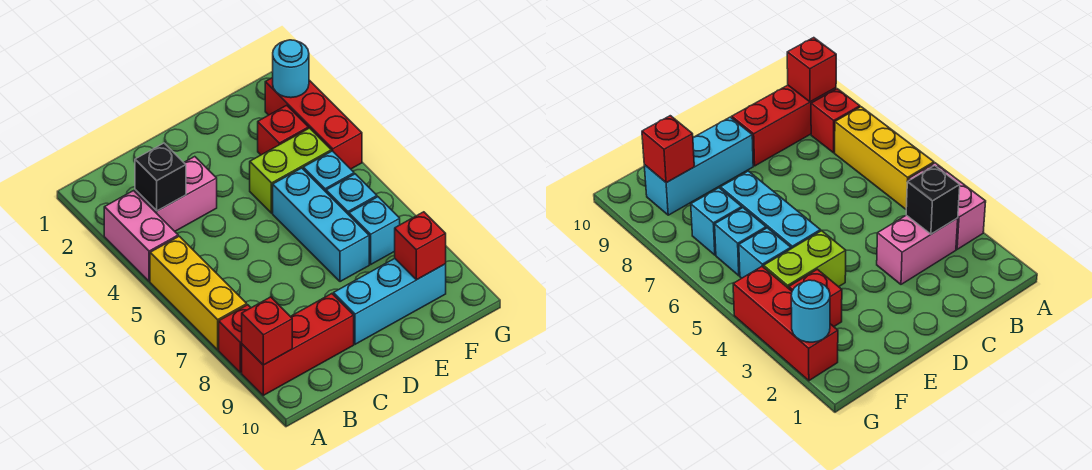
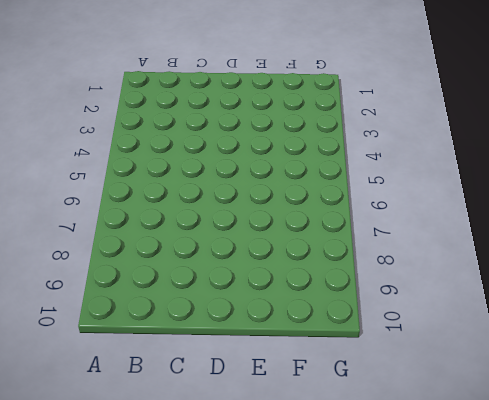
none -> pink brick A3:A4 level 1
none -> yellow brick A5:A7 level 1
none -> red brick A8 level 1

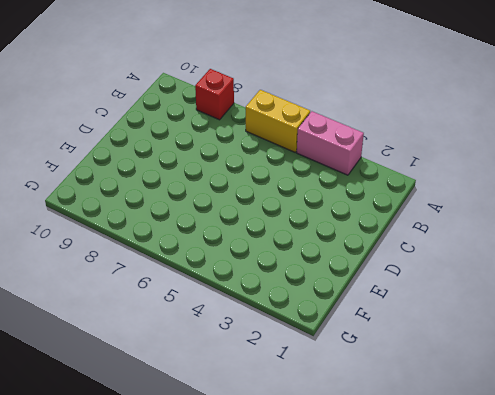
yellow brick A5:A6 level 1 -> yellow brick A5:A7 level 1
none -> red brick A9:C9 level 1
none -> pink brick B3:C3 level 1
none -> cyan brick D9:F9 level 1

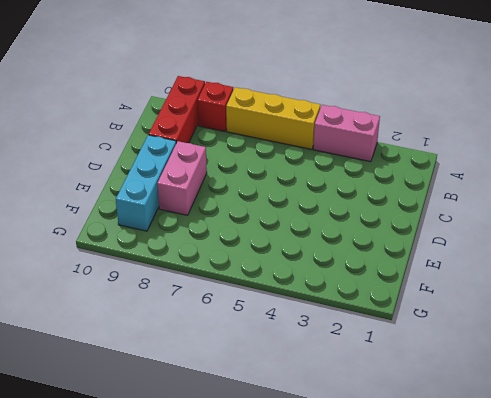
pink brick D8:E8 level 1 -> pink brick B3:C3 level 1
none -> lime brick E4:F4 level 1
none -> cyan brick E5:E7 level 1
none -> red brick F3 level 1

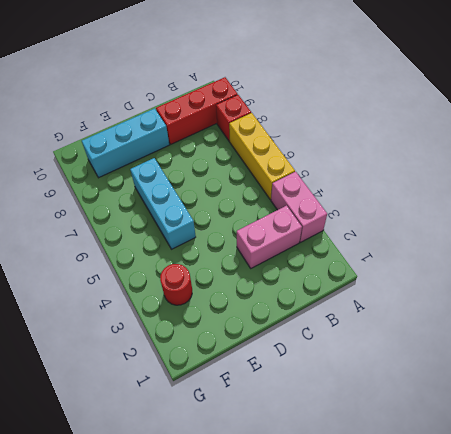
red round brick F3 level 1 -> red brick F3 level 1
none -> lime brick E4:F4 level 1
none -> cyan brick F5 level 1
none -> cyan brick F6 level 1

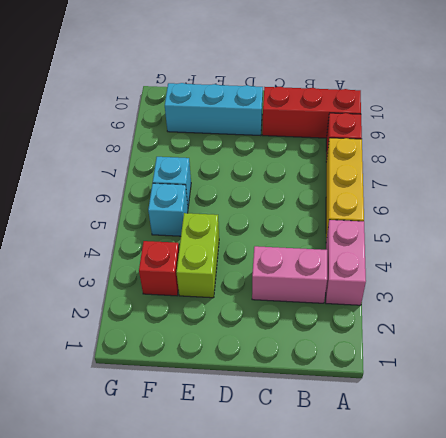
lime brick E3:E4 level 1 -> lime brick E4:F4 level 1
none -> cyan brick E5:E7 level 1
none -> cyan brick F7 level 1
none -> red brick G2:G4 level 1

